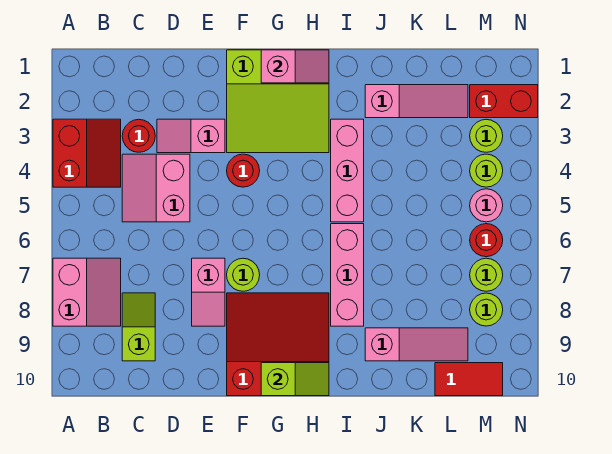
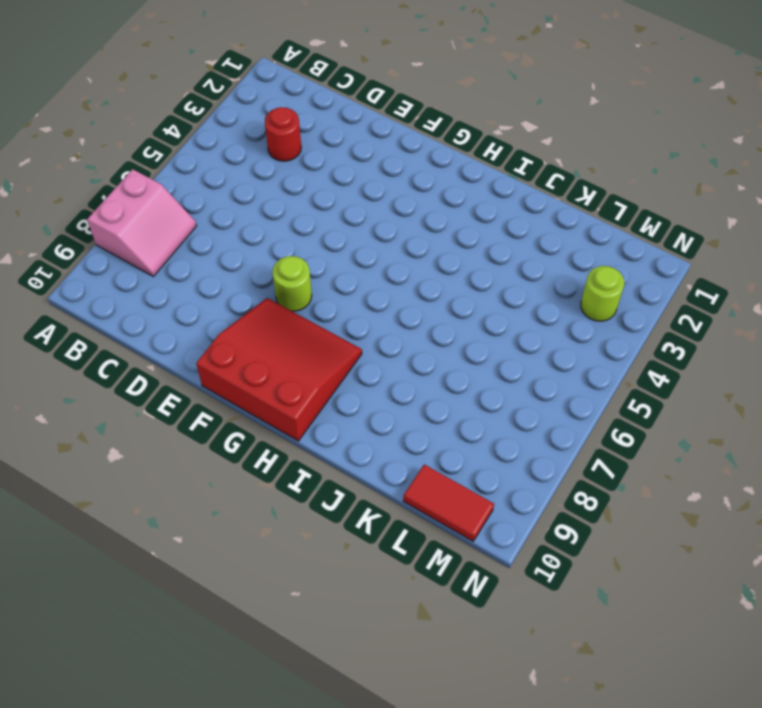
none -> red slope A3:B4 level 1 top A
none -> pink slope C4:D5 level 1 top D
none -> lime slope C8:C9 level 1 top 9

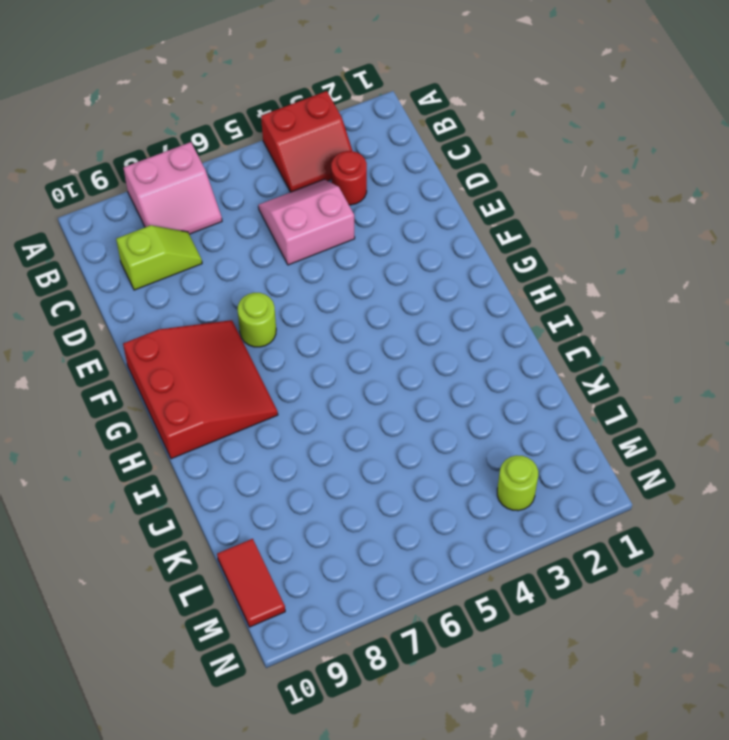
none -> pink slope D3:E3 level 1 top E
none -> pink slope E7:E8 level 1 top 7
none -> lime slope F1:H3 level 1 top 1

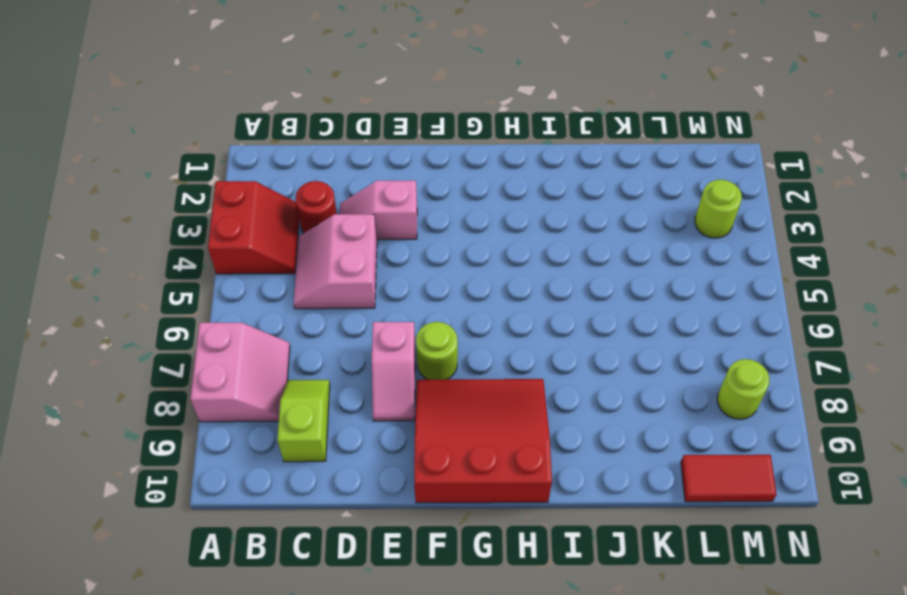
none -> lime slope F1:H3 level 1 top 1
none -> red round brick F4 level 1
none -> pink brick I3:I5 level 1

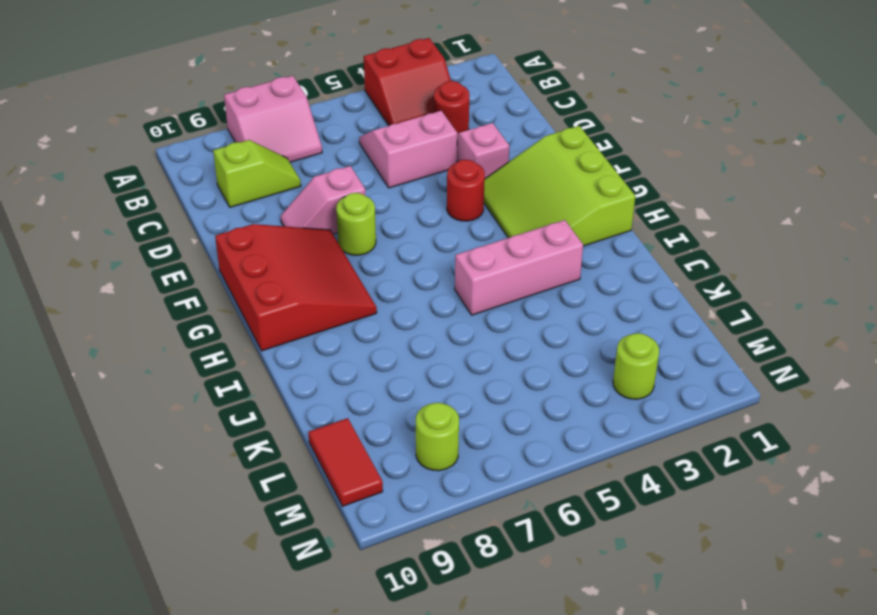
none -> pink brick I6:I8 level 1
none -> pink slope J2:L2 level 1 top J
none -> pink slope J9:L9 level 1 top J

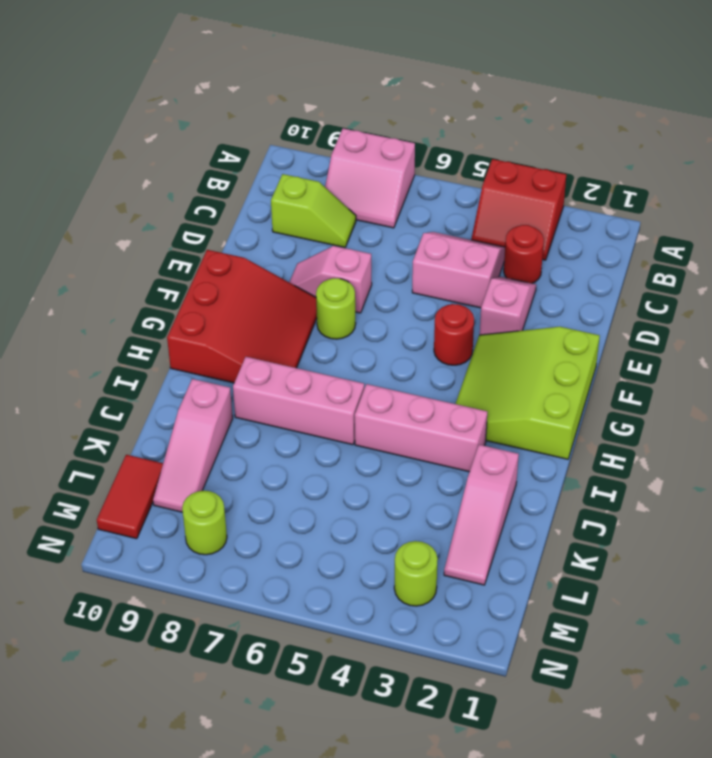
none -> red brick M2:N2 level 1
none -> lime round brick M4 level 1
none -> pink round brick M5 level 1

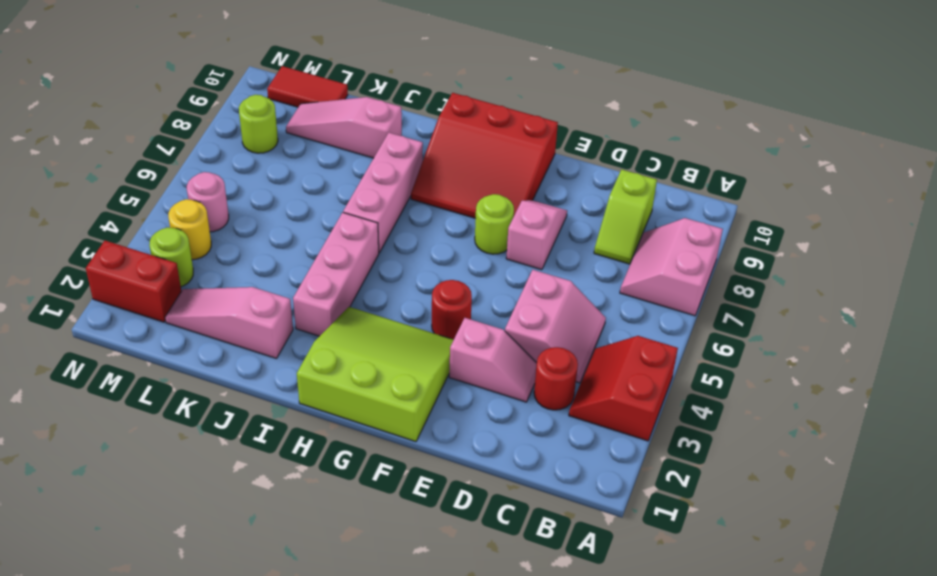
yellow round brick M4 level 1 -> lime round brick M4 level 1
none -> red round brick M6 level 1
none -> lime round brick M7 level 1
none -> pink slope G1:H1 level 2 top G

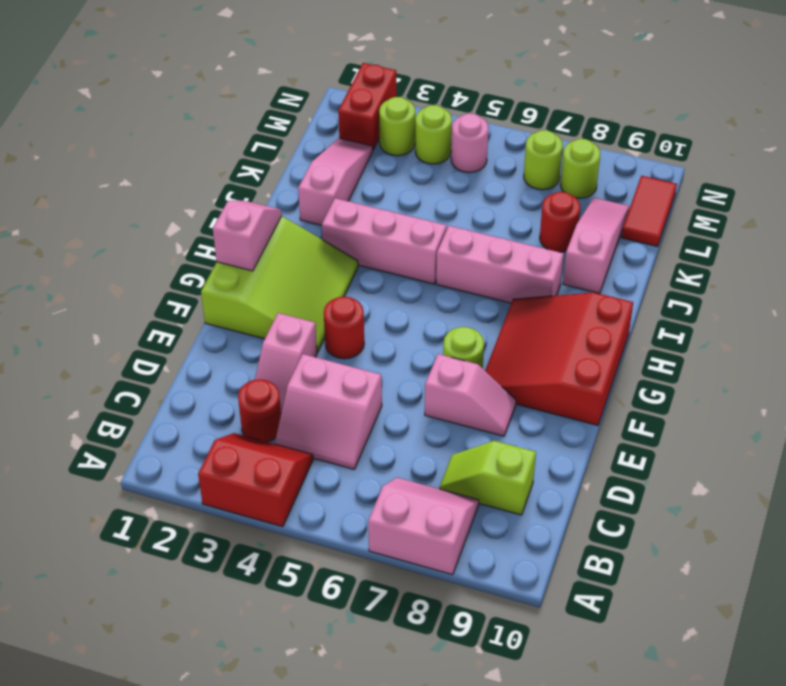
red round brick K8 level 1 -> red round brick M6 level 1
none -> lime slope G10:H10 level 2 top G

